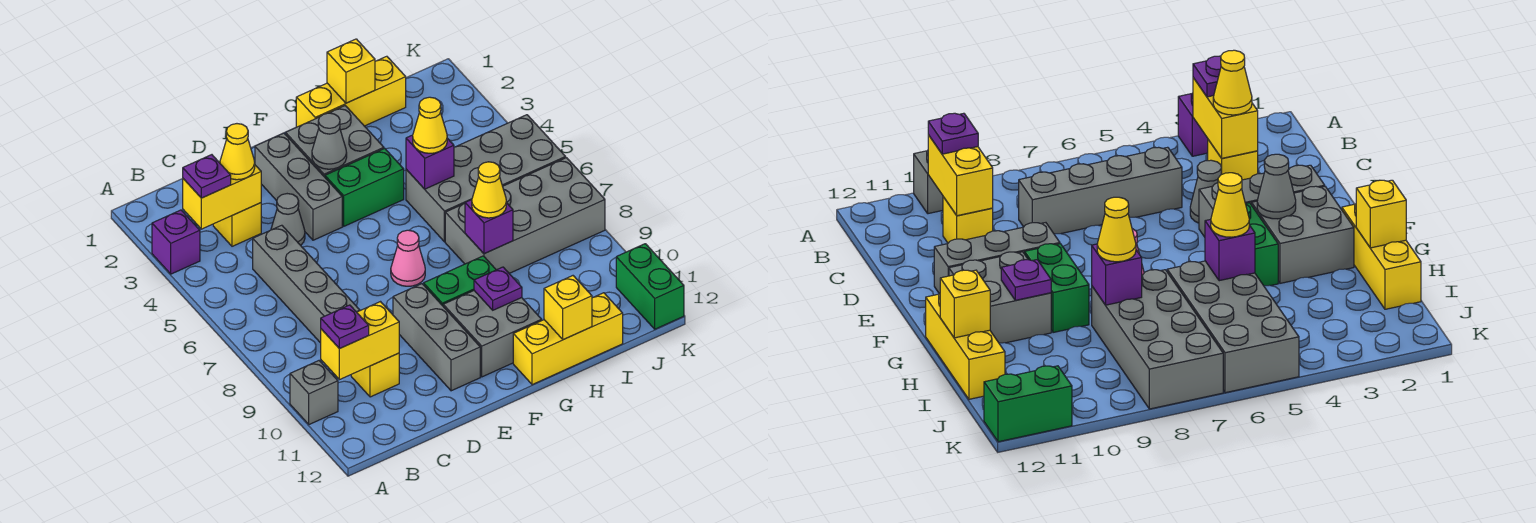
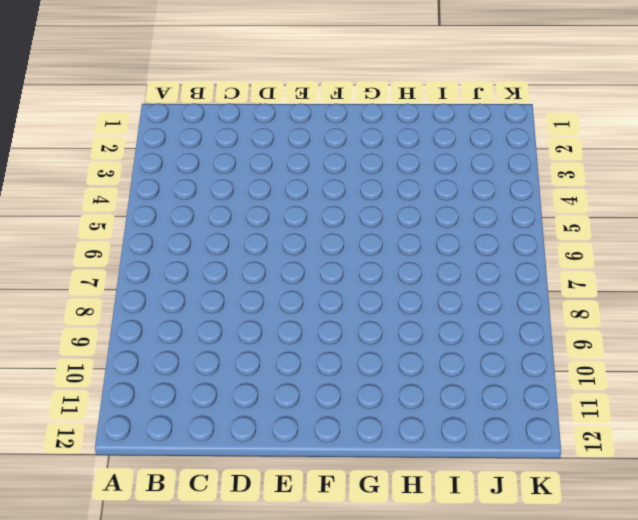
none -> purple brick A3 level 1
none -> grey brick A10 level 1
none -> yellow brick C3 level 1
none -> grey brick C5:C8 level 1

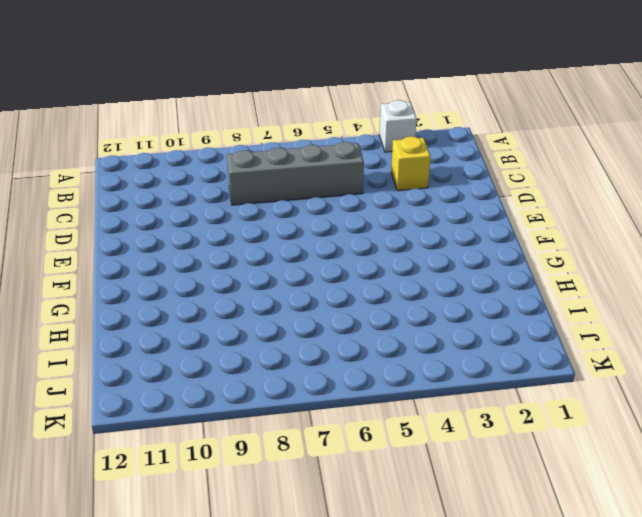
white brick A3 level 1 -> purple brick A3 level 1
none -> grey brick A10 level 1
none -> yellow brick C10 level 1
none -> grey cone D4 level 1
none -> grey brick E2:E4 level 1

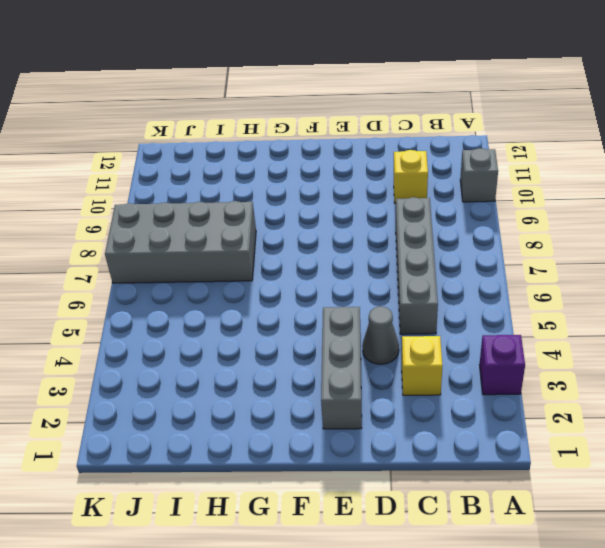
none -> grey brick E9:E11 level 1
none -> grey brick F2:G3 level 1
none -> green brick F4:G4 level 1
none -> pink cone F7 level 1

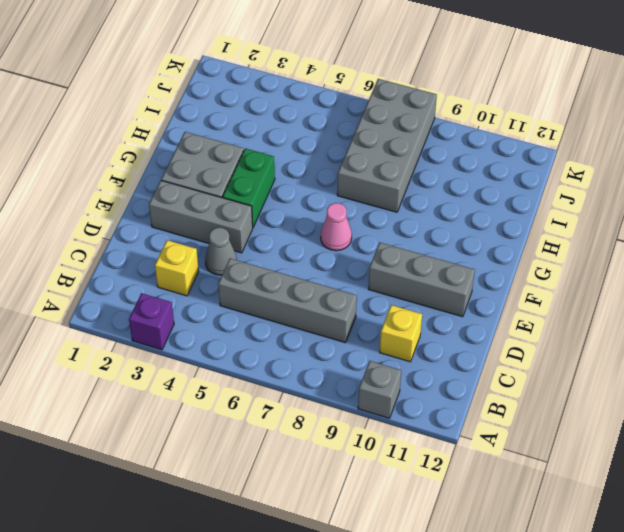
none -> green brick F9:G9 level 1
none -> grey brick F10:G11 level 1
none -> yellow brick G1:I1 level 1
none -> yellow brick G12:I12 level 1

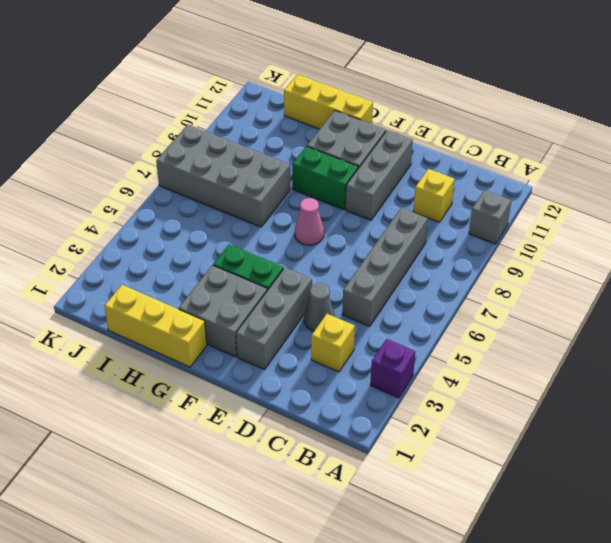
none -> grey brick H5:K6 level 1
none -> green brick K11:K12 level 1
none -> yellow brick B3:C3 level 2
none -> yellow brick B10:C10 level 2

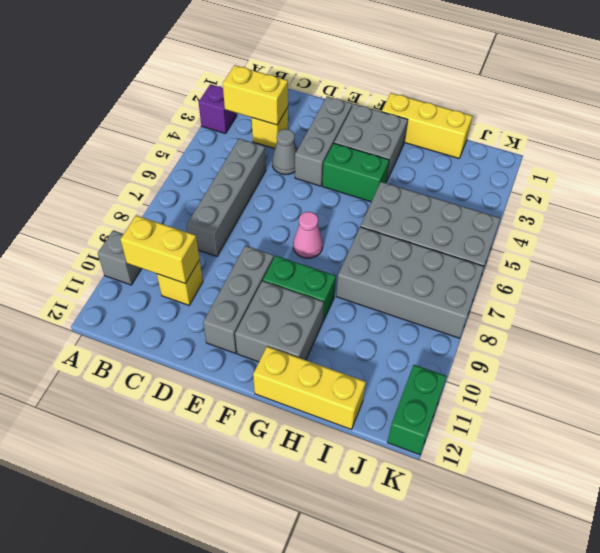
none -> grey cone F3 level 2
none -> purple plate G10 level 2
none -> yellow brick H1 level 2
none -> purple brick H5 level 2

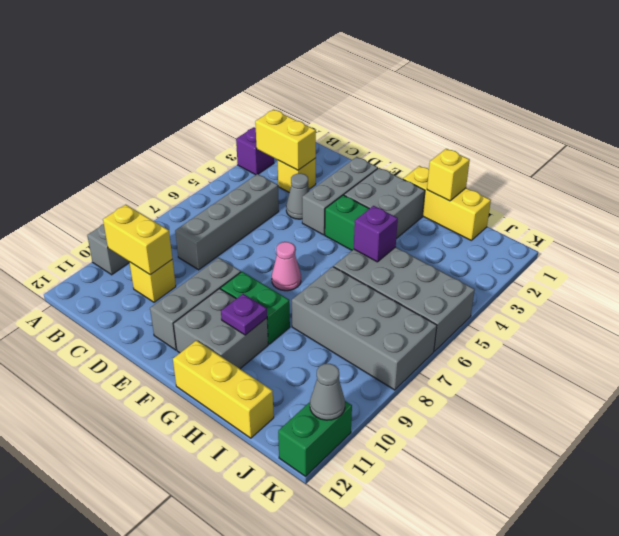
grey cone K11 level 2 -> grey cone F3 level 2
none -> purple brick H8 level 2
none -> yellow brick H12 level 2
none -> purple plate B3 level 3
none -> purple plate B10 level 3

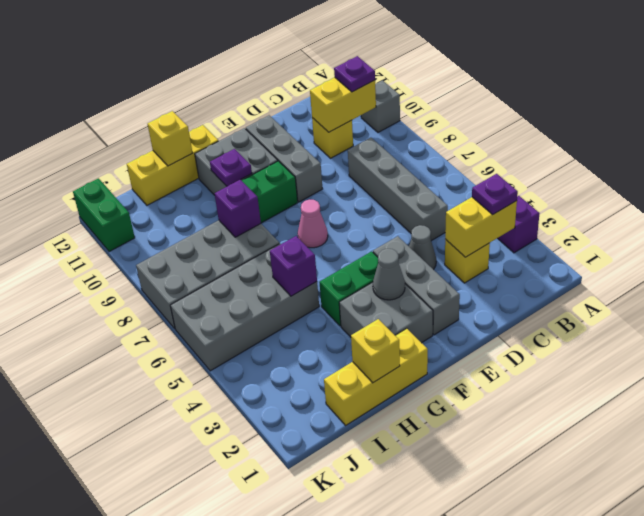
none -> yellow cone C3 level 3
none -> yellow cone H5 level 3
none -> yellow cone H8 level 3

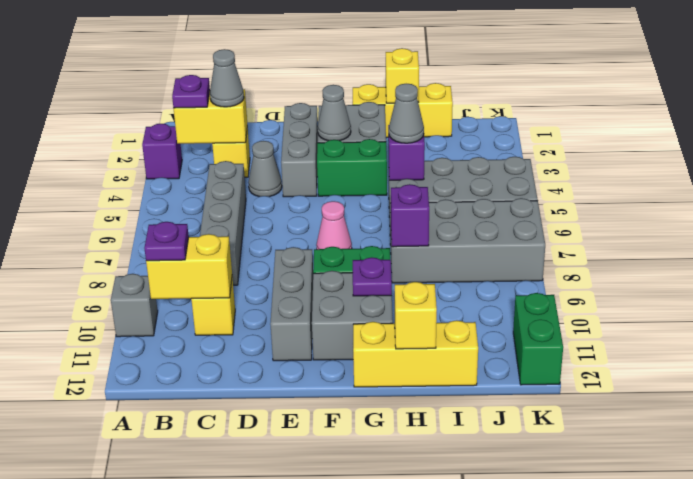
grey cone C3 level 3 -> yellow cone C3 level 3
grey cone H5 level 3 -> yellow cone H5 level 3
none -> yellow cone H8 level 3

